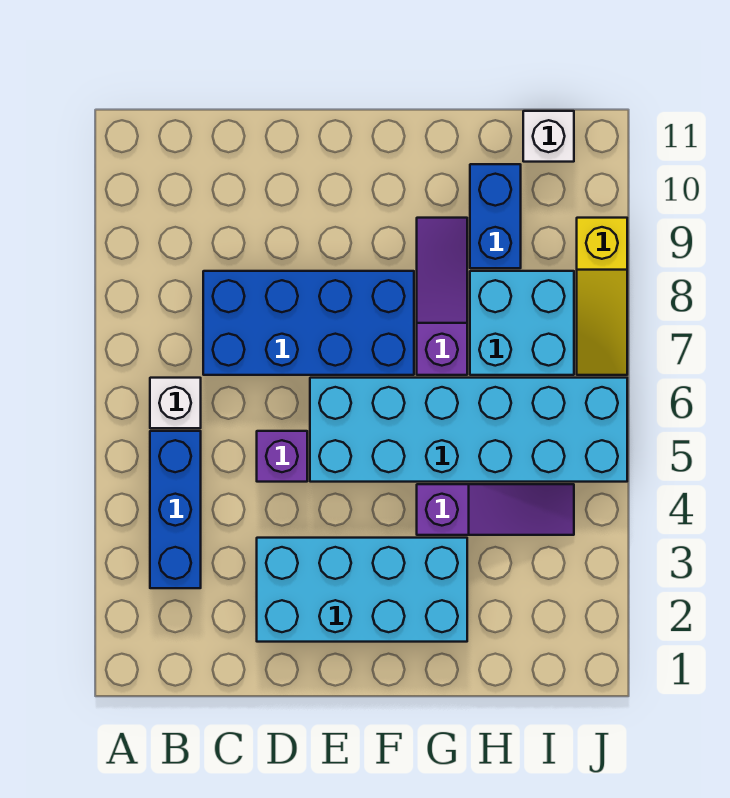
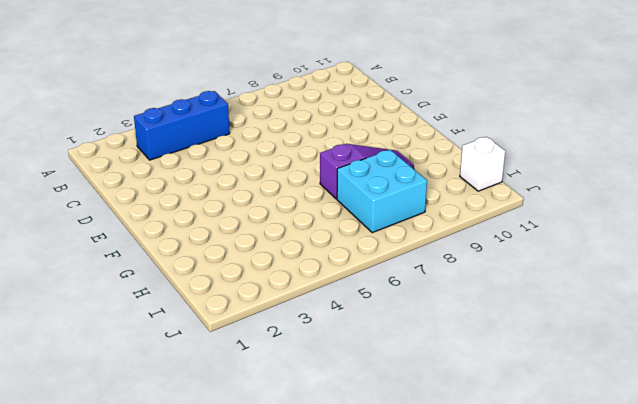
none -> white brick B6 level 1
none -> blue brick C7:F8 level 1
none -> cyan brick D2:G3 level 1

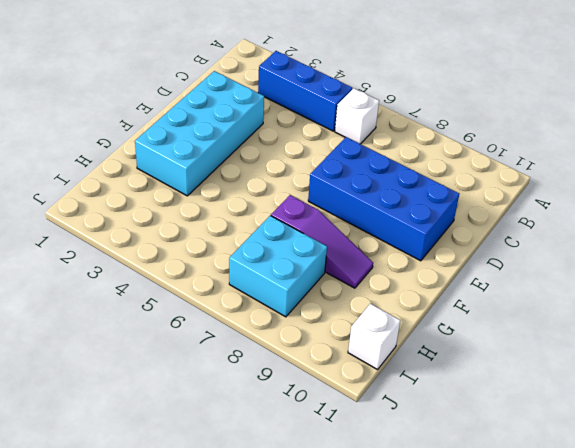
blue brick D7:E10 level 1 -> blue brick C7:F8 level 1
none -> purple brick D5 level 1
none -> cyan brick E5:J6 level 1
none -> purple slope G4:I4 level 1 top G

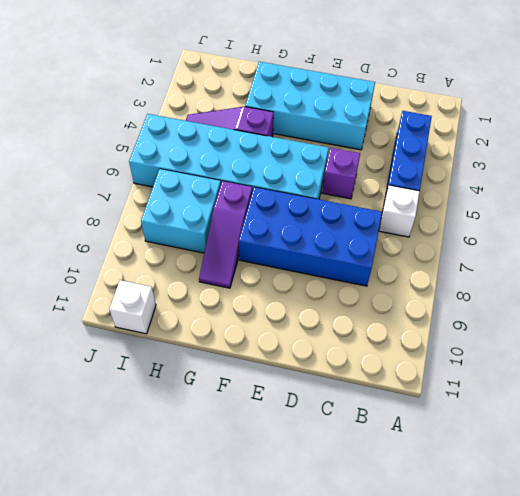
none -> blue brick H9:H10 level 1
none -> yellow slope J7:J9 level 1 top 9

